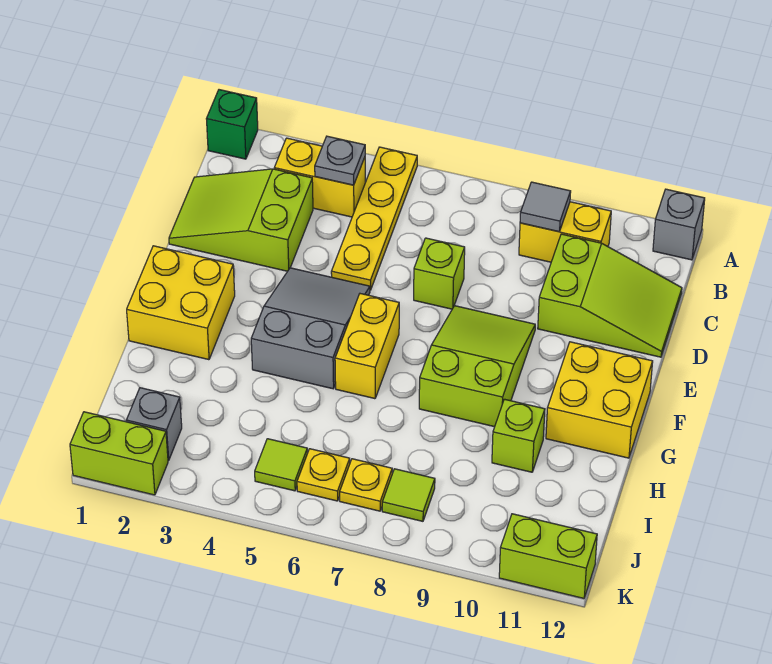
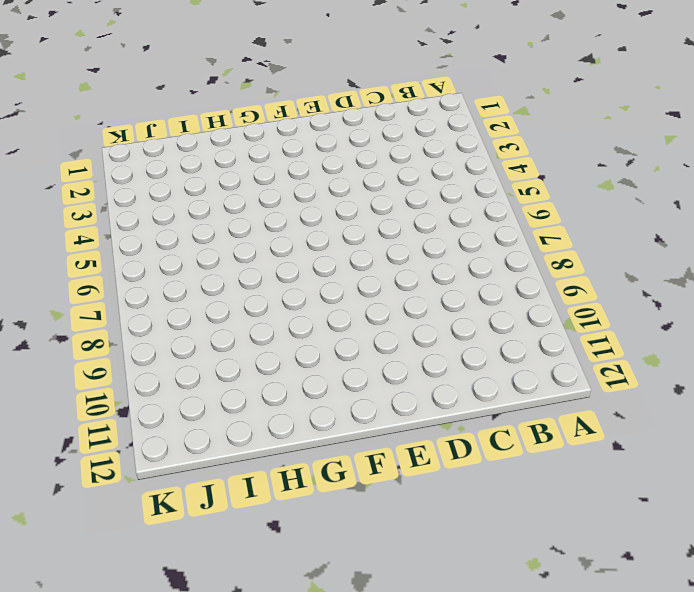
none -> green brick A1 level 1
none -> yellow plate A5:D5 level 1
none -> grey brick A12 level 1

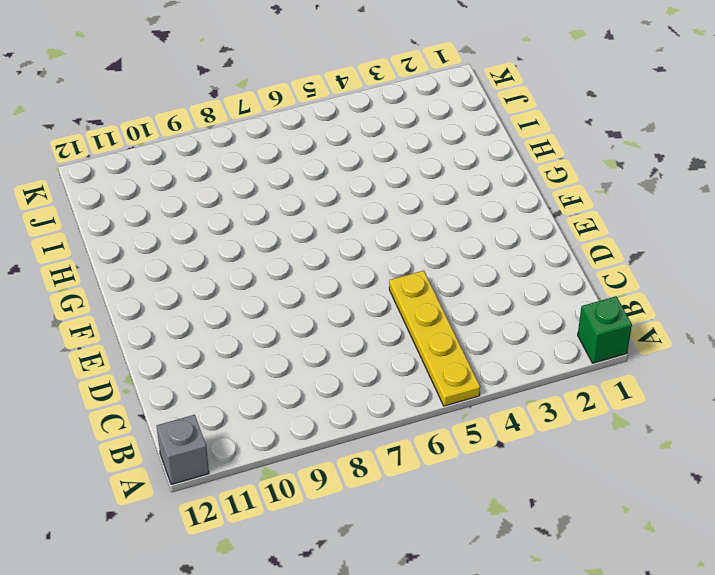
none -> yellow brick B3:B4 level 1
none -> yellow brick B9:B10 level 1
none -> lime slope C1:D3 level 1 top 3

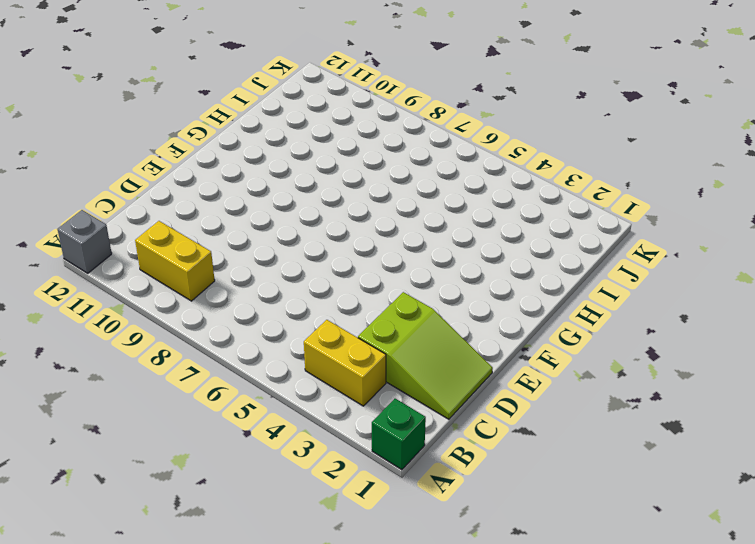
none -> yellow plate A5:D5 level 1
none -> lime slope C10:D12 level 1 top 10
none -> lime brick D7 level 1

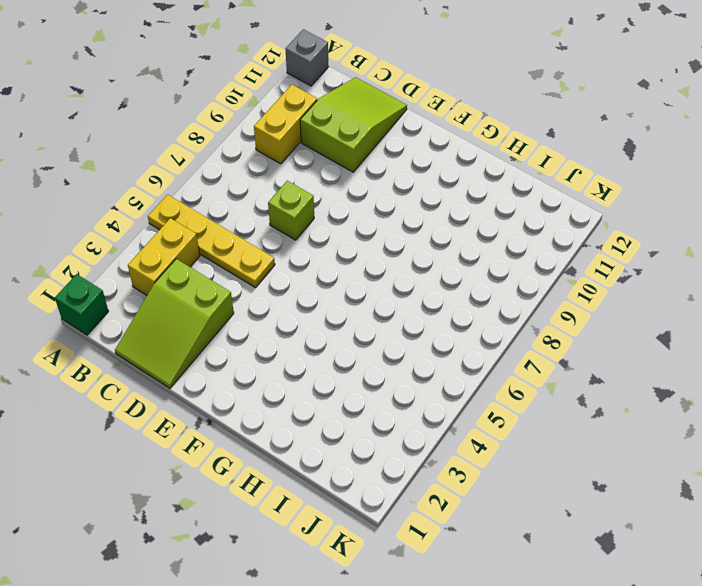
none -> grey slope E4:G5 level 1 top G
none -> lime slope E8:G9 level 1 top G
none -> yellow brick F1:G2 level 1

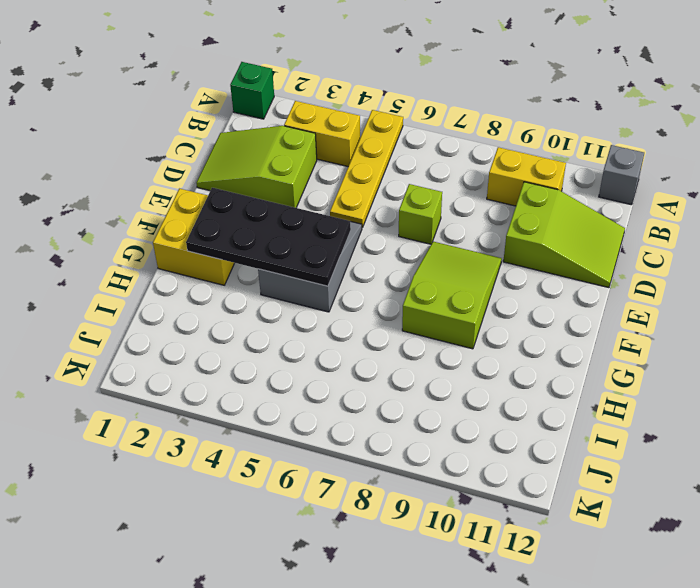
black plate F2:G5 level 2 -> none
none -> yellow brick F6:G6 level 1
none -> yellow brick F11:G12 level 1
none -> lime brick H10 level 1

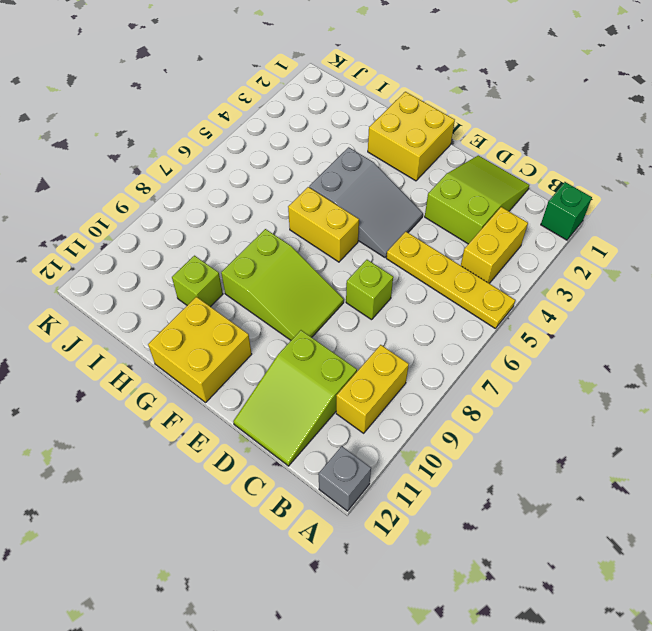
none -> grey brick J2 level 1
none -> lime tile J5 level 1
none -> yellow plate J6 level 1

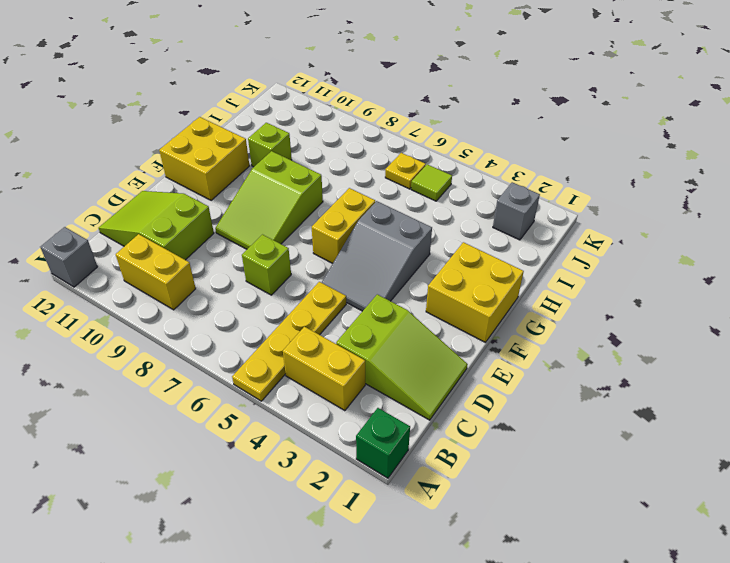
none -> yellow plate J7 level 1
none -> lime tile J8 level 1
none -> lime brick K1:K2 level 1

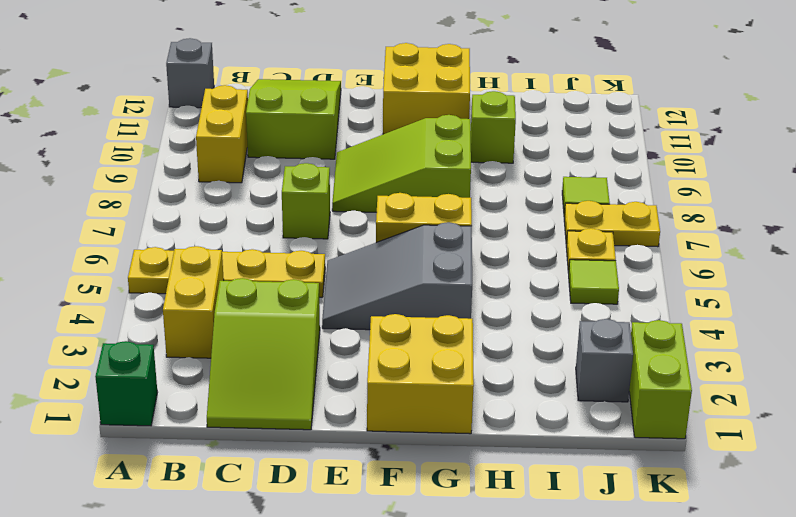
yellow plate J7:K7 level 1 -> yellow plate J7 level 1
none -> lime brick K11:K12 level 1
none -> grey plate B4 level 2
none -> grey tile B9 level 2

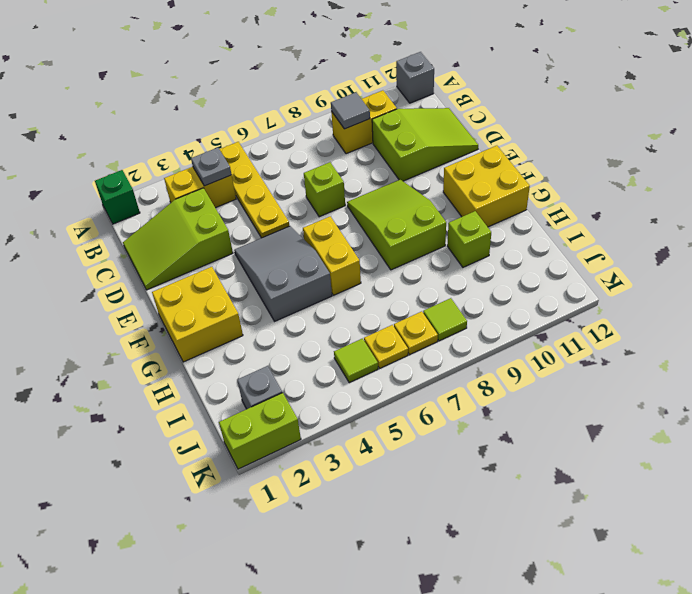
none -> lime brick K11:K12 level 1

